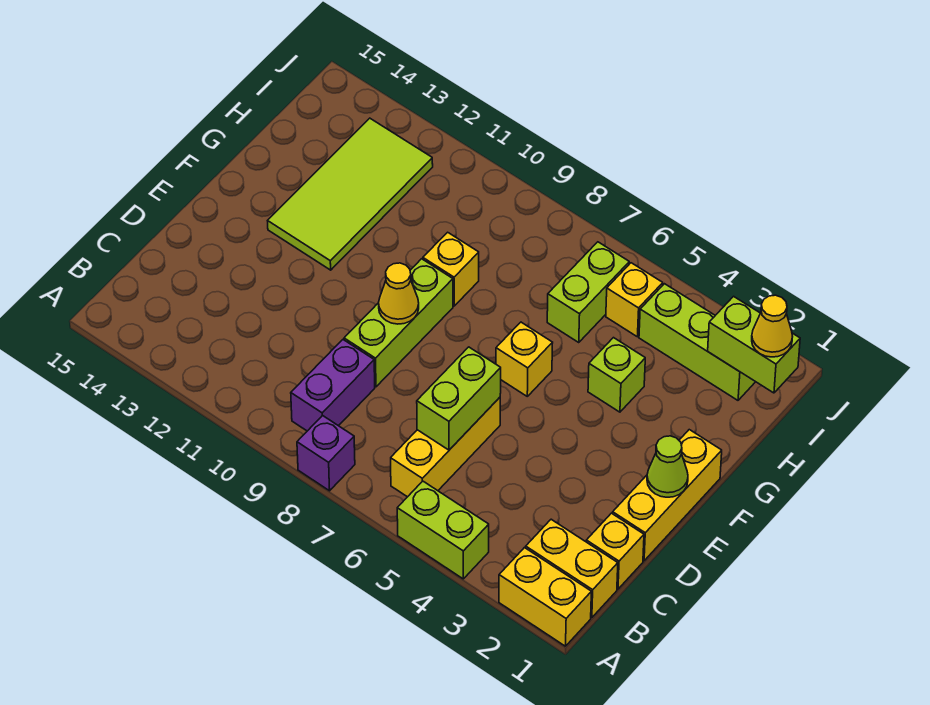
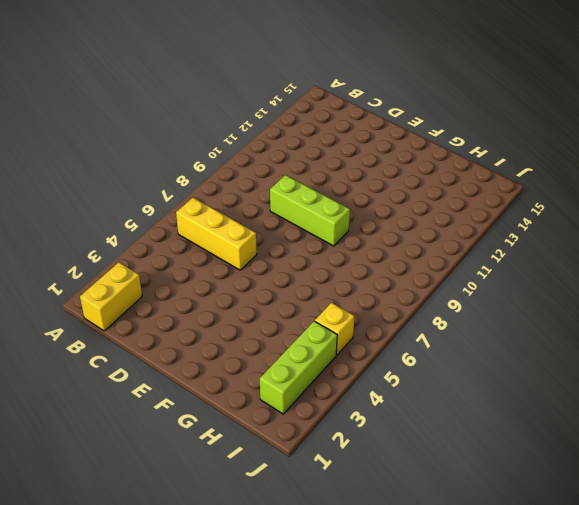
none -> yellow brick A1:A2 level 1
none -> lime brick A4:A5 level 1
none -> purple brick A8 level 1

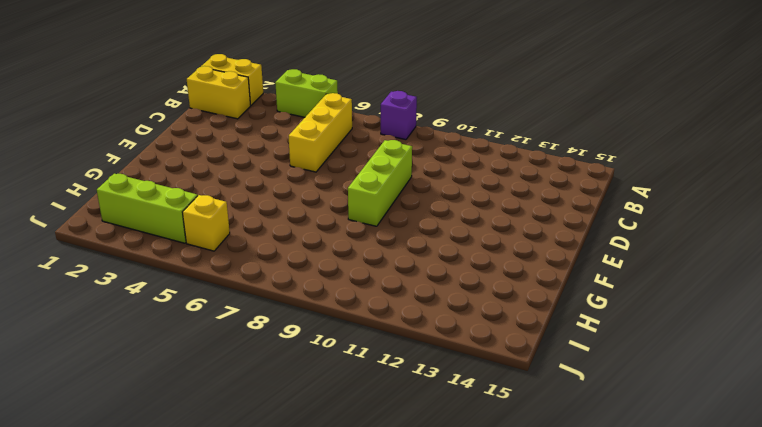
none -> purple brick B9:C9 level 1
none -> yellow brick C1 level 1
none -> yellow brick D1:F1 level 1

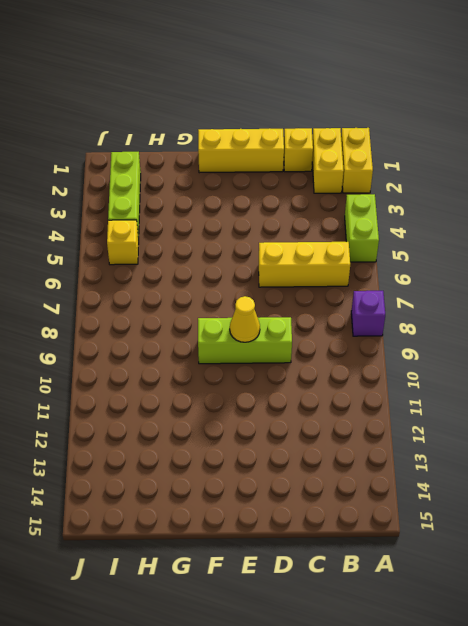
none -> purple brick B9:C9 level 1
none -> yellow brick F6 level 1
none -> lime tile F12:I13 level 1

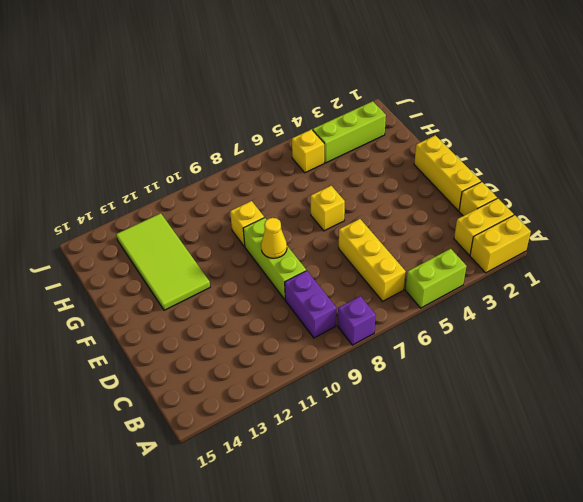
none -> lime brick G4 level 1
none -> lime brick H6:I6 level 1
none -> lime brick C6:D6 level 2

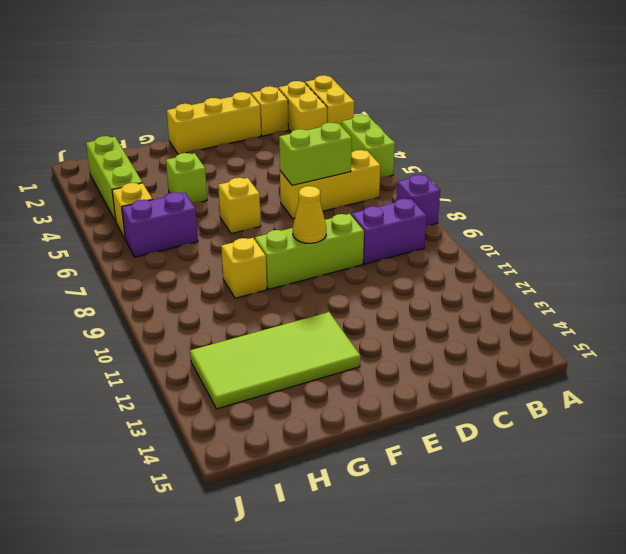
purple brick H6:I6 level 1 -> lime brick H6:I6 level 1
none -> lime cone E1 level 2
none -> lime brick I1:I2 level 2
none -> yellow cone I1 level 3

